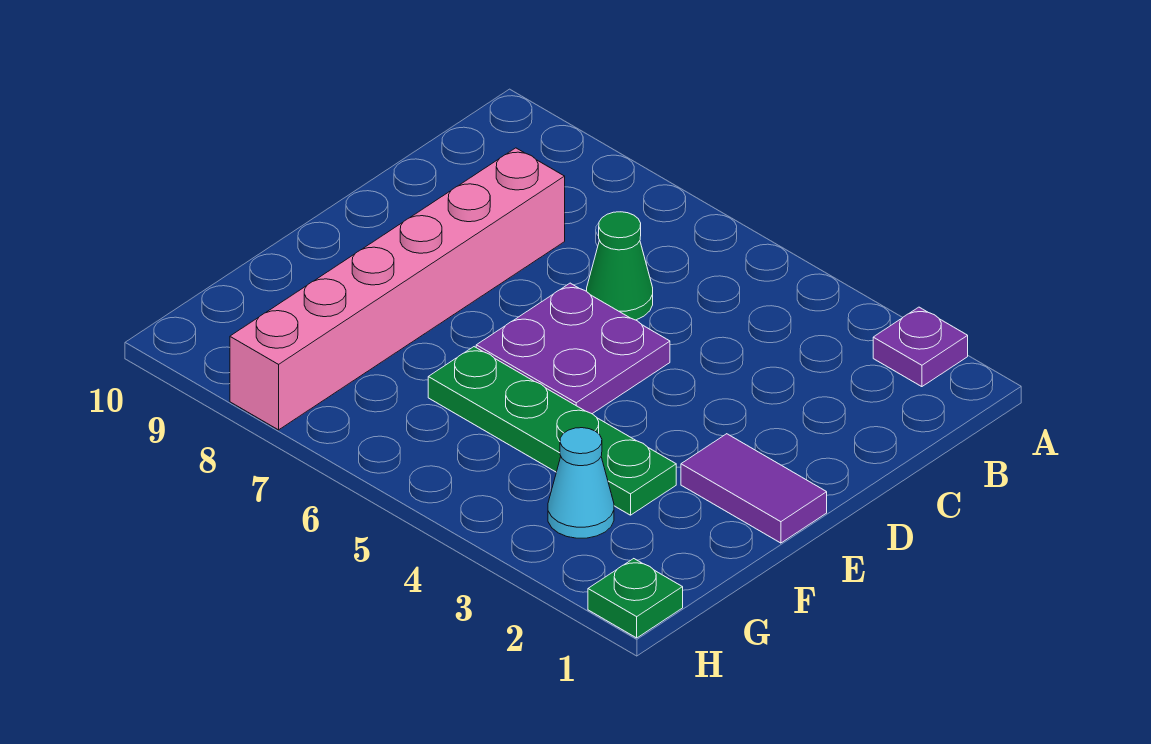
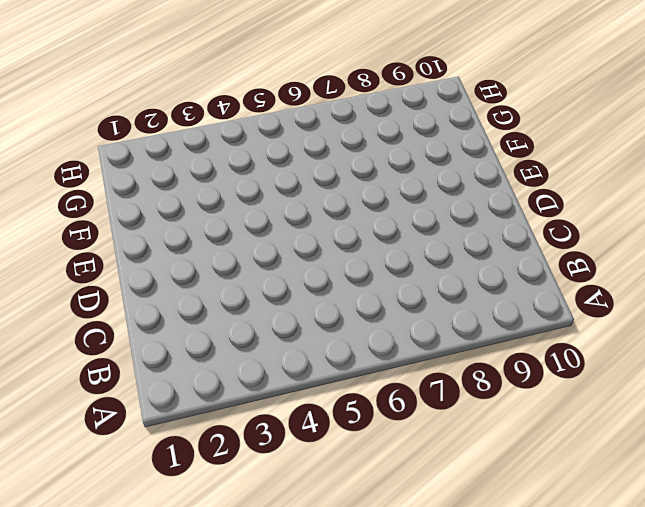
none -> purple plate A2 level 1
none -> green cone C6 level 1

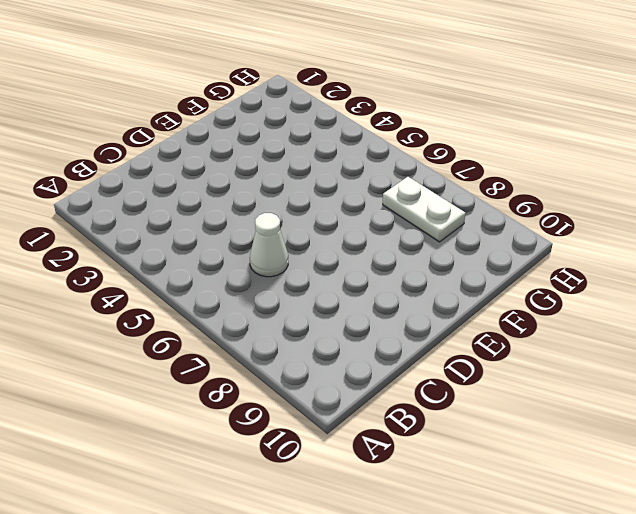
white cone C6 level 1 -> green cone C6 level 1
white plate G7:G8 level 1 -> pink brick C8:H8 level 1
none -> purple plate A2 level 1
none -> purple plate D5:E6 level 1

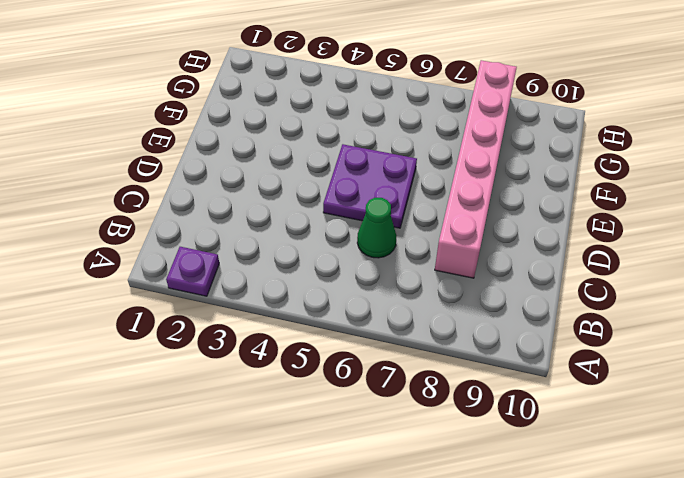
none -> purple tile E1:E2 level 1
none -> green plate F3:F6 level 1

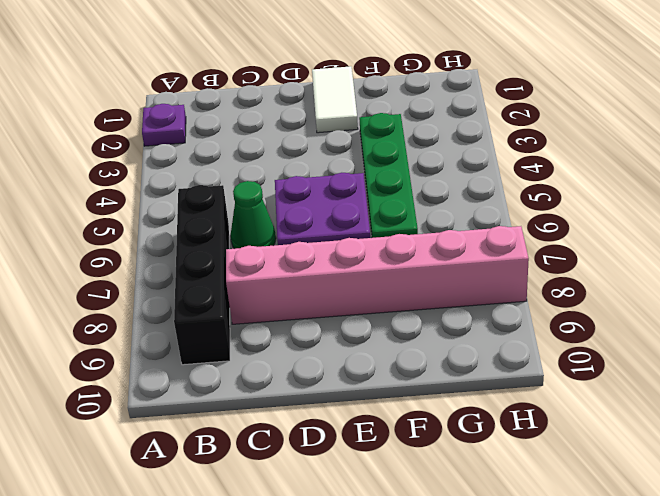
black brick B6:B9 level 1 -> none
white tile E1:E2 level 1 -> purple tile E1:E2 level 1
none -> cyan cone G3 level 1
none -> green plate H1 level 1

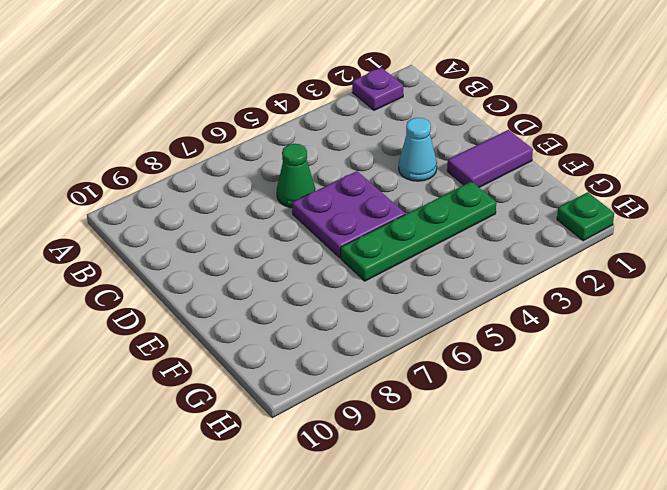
cyan cone D3 level 1 -> cyan cone G3 level 1
none -> pink brick C8:H8 level 1

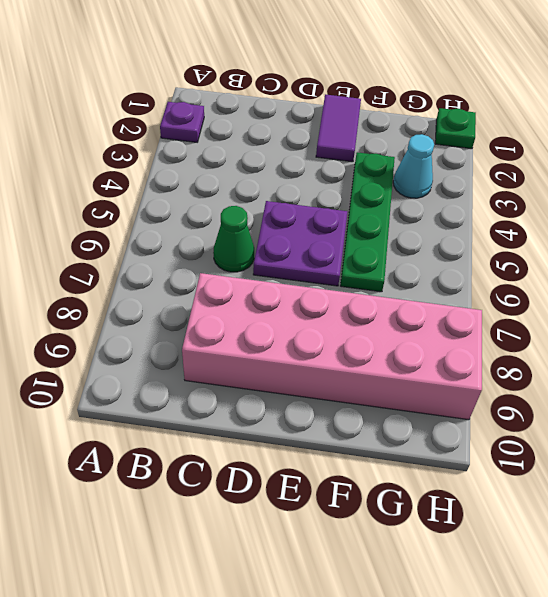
pink brick C8:H9 level 1 -> pink brick C8:H8 level 1

